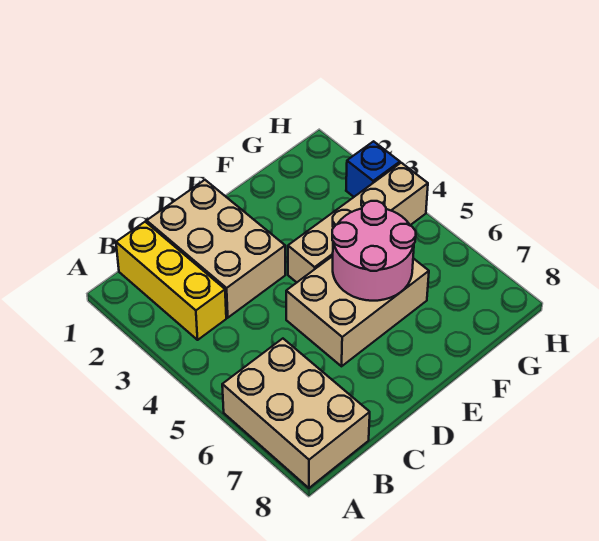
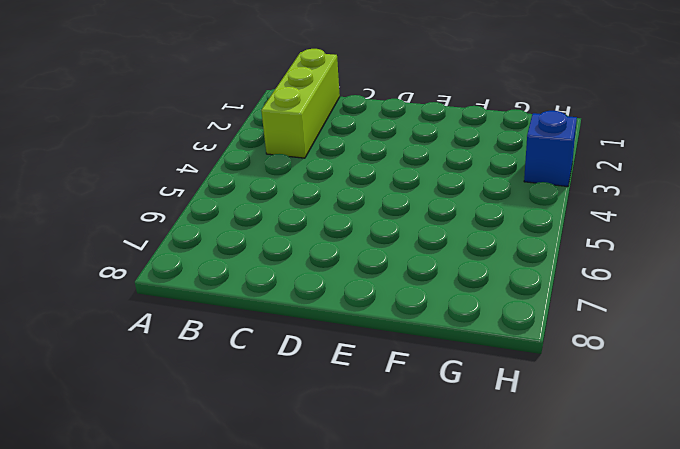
lime brick B1:B3 level 1 -> yellow brick B1:B3 level 1
none -> tan brick A6:B8 level 1
none -> tan brick C1:D3 level 1

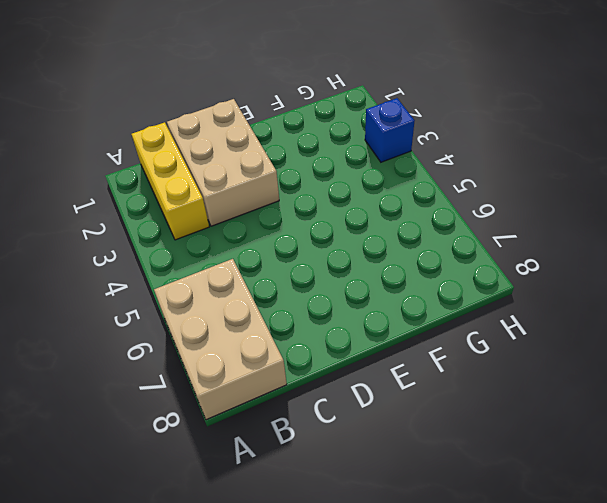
none -> tan brick D5:F6 level 1
none -> tan brick E4:H4 level 1

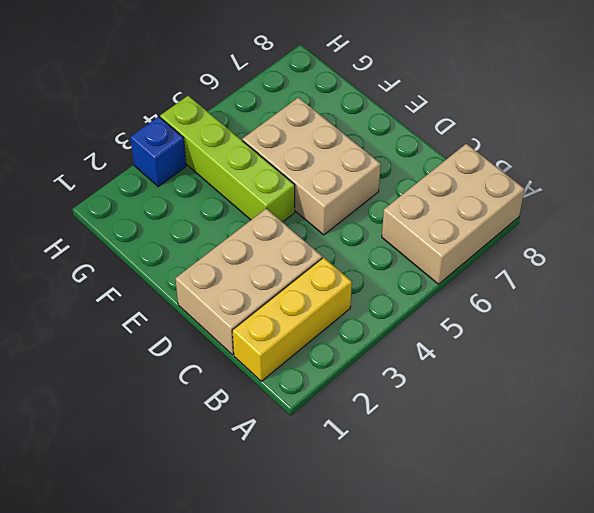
lime brick E4:H4 level 1 -> tan brick E4:H4 level 1
none -> pink round brick E5:F6 level 2

